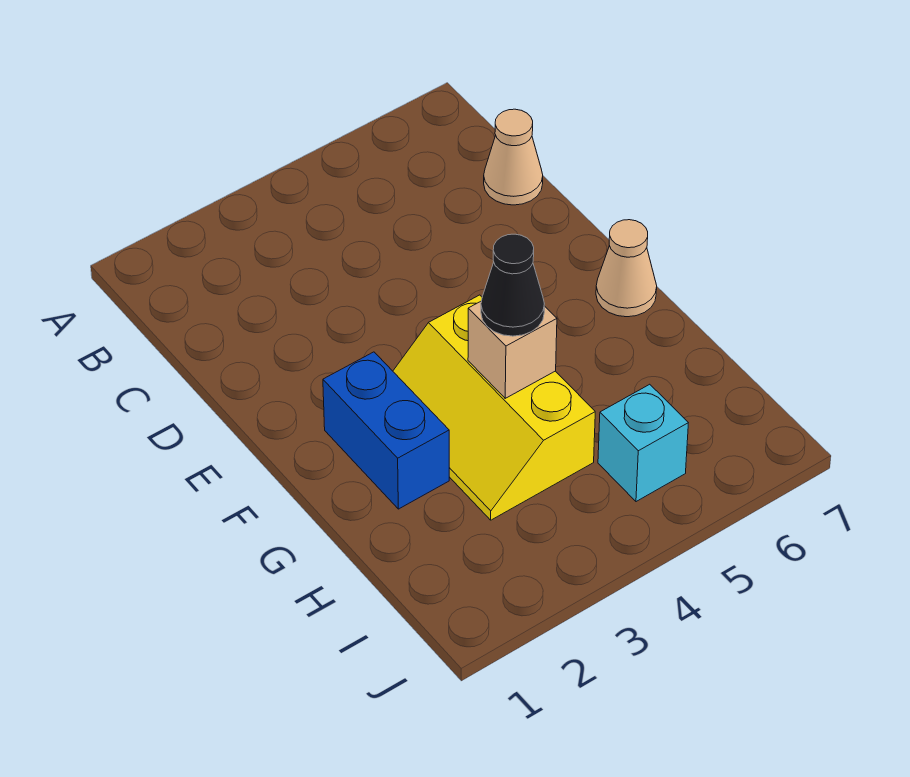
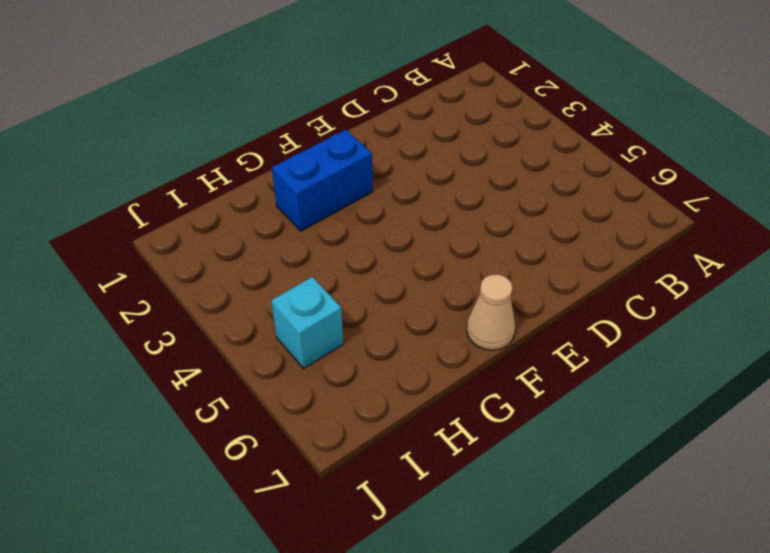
none -> tan cone C7 level 1
none -> yellow slope F3:H4 level 1 top 4

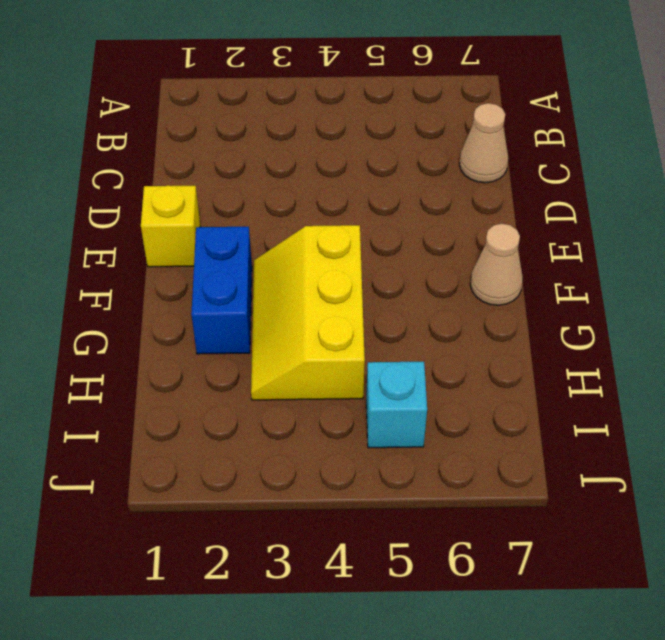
yellow brick E1 level 1 -> none
none -> tan brick G4 level 2
none -> black cone G4 level 3

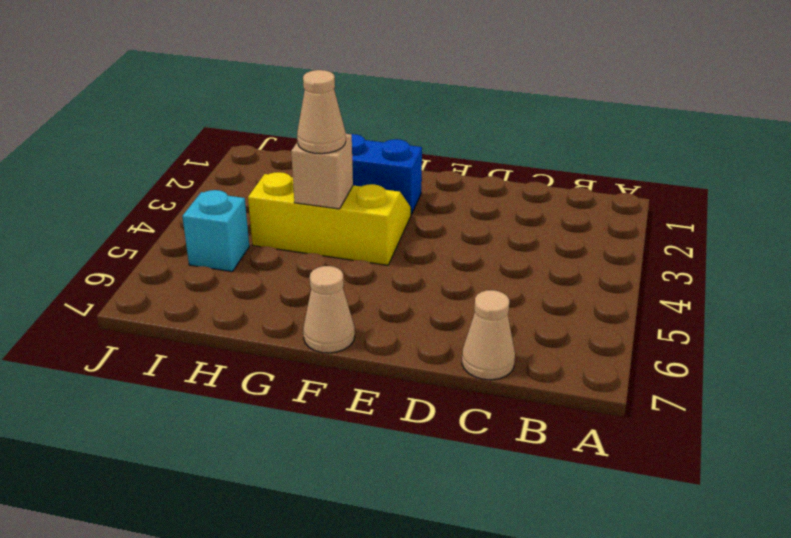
tan cone G4 level 3 -> black cone G4 level 3

